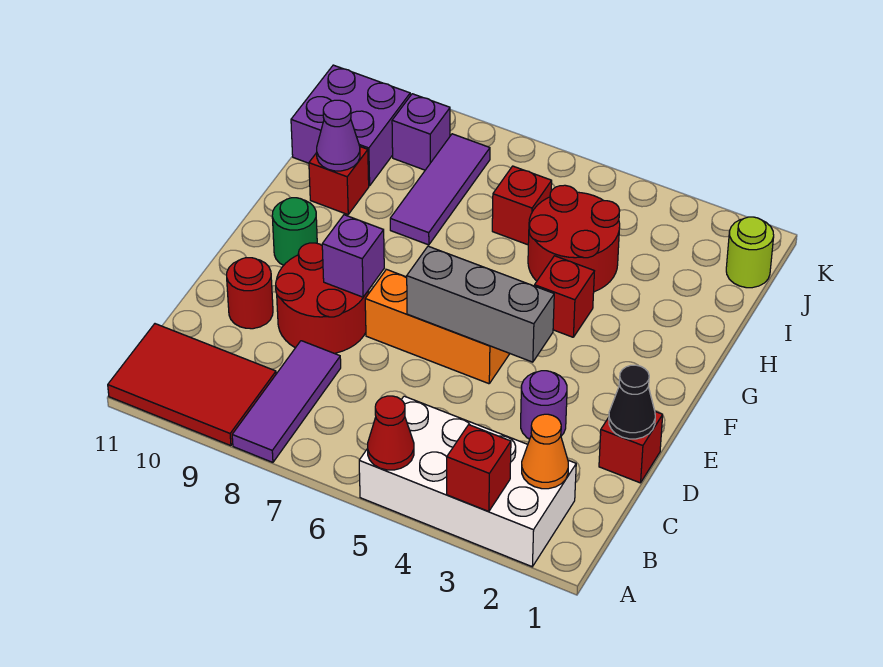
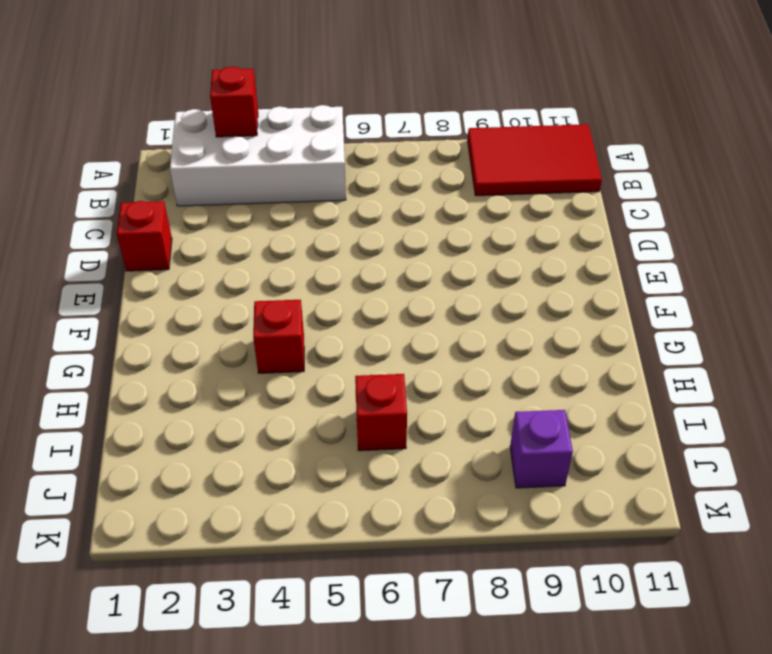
none -> purple tile A8:C8 level 1
none -> purple round brick D3 level 1
none -> red round brick D8:E9 level 1

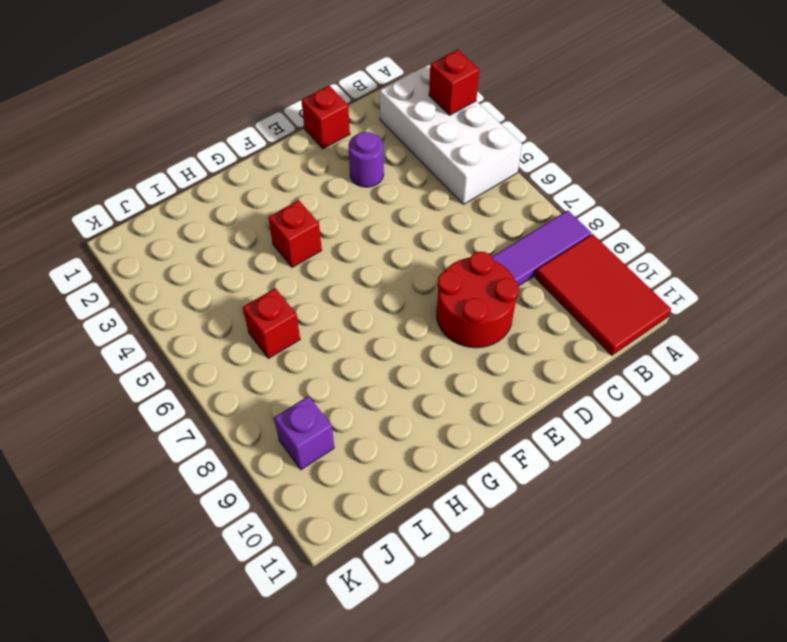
none -> red round brick D10 level 1
none -> orange brick E5:E7 level 1
none -> green round brick F10 level 1

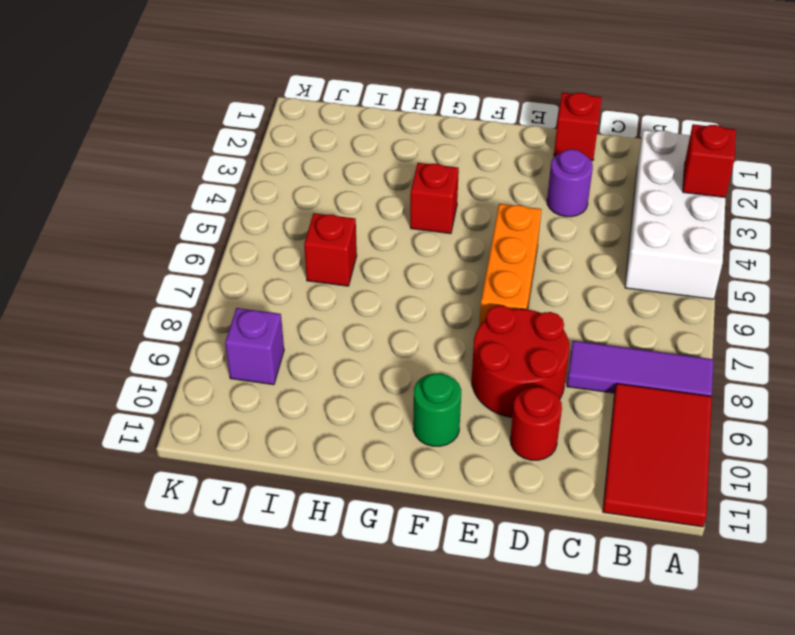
none -> red round brick H4:I5 level 1
none -> purple tile H8:J8 level 1
none -> red brick H10 level 1

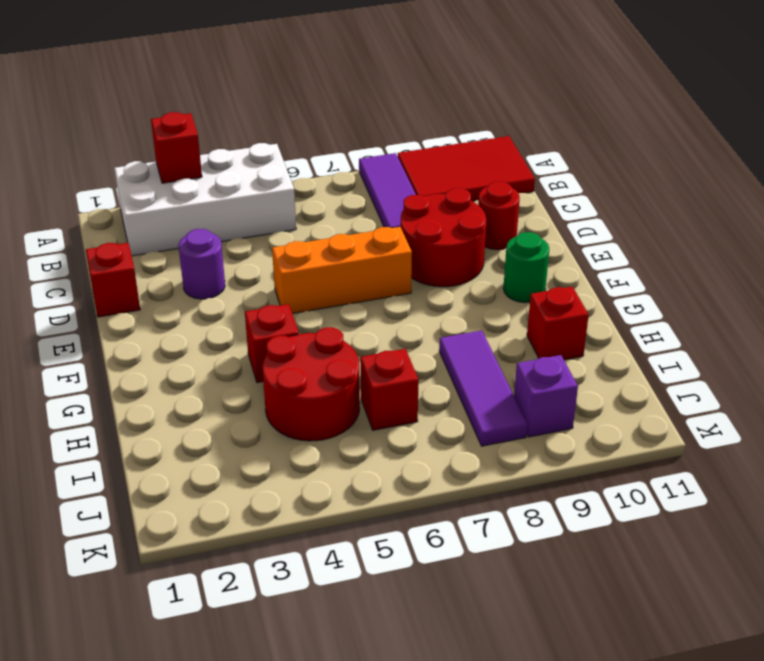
none -> purple brick I10:J11 level 1
none -> lime round brick J1 level 1
none -> red cone A5 level 2

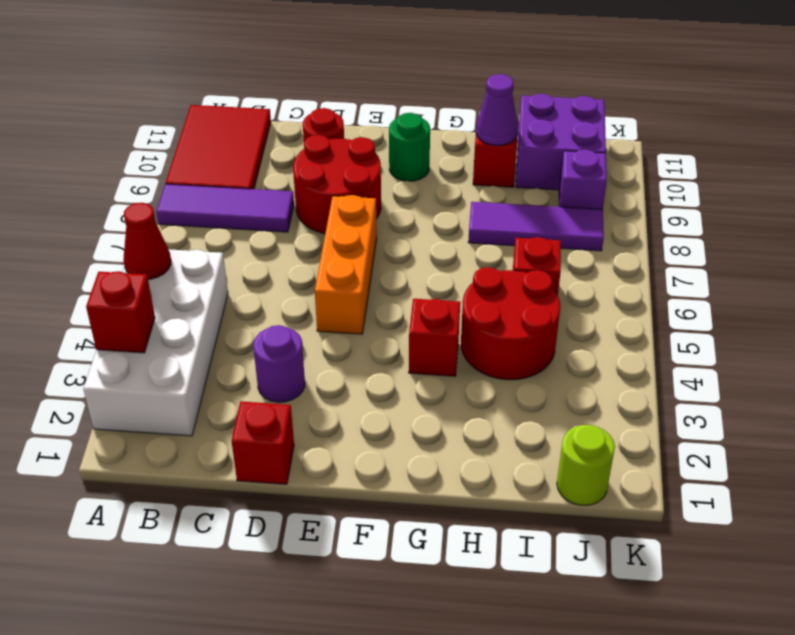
none -> orange cone B2 level 2
none -> black cone D1 level 2
none -> grey brick E4:E6 level 2

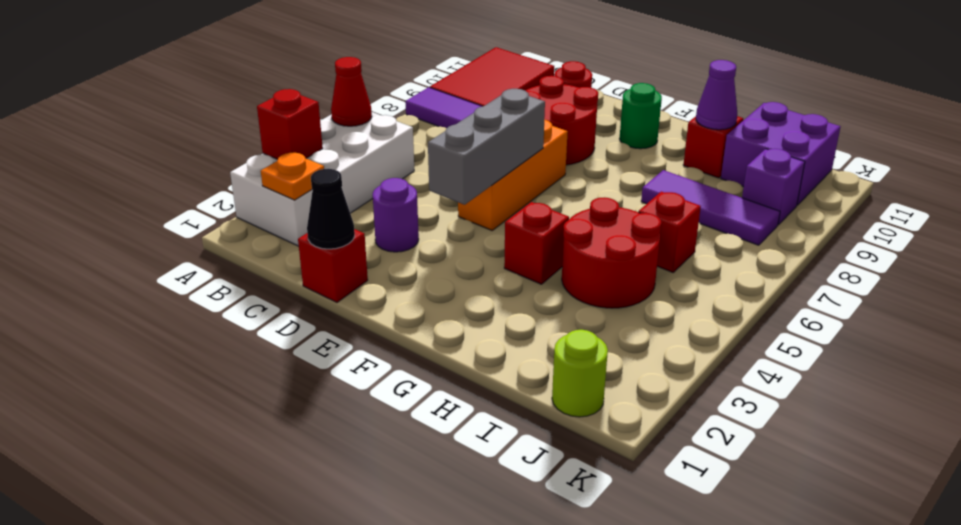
orange plate B2 level 2 -> orange cone B2 level 2
none -> purple brick E8 level 2

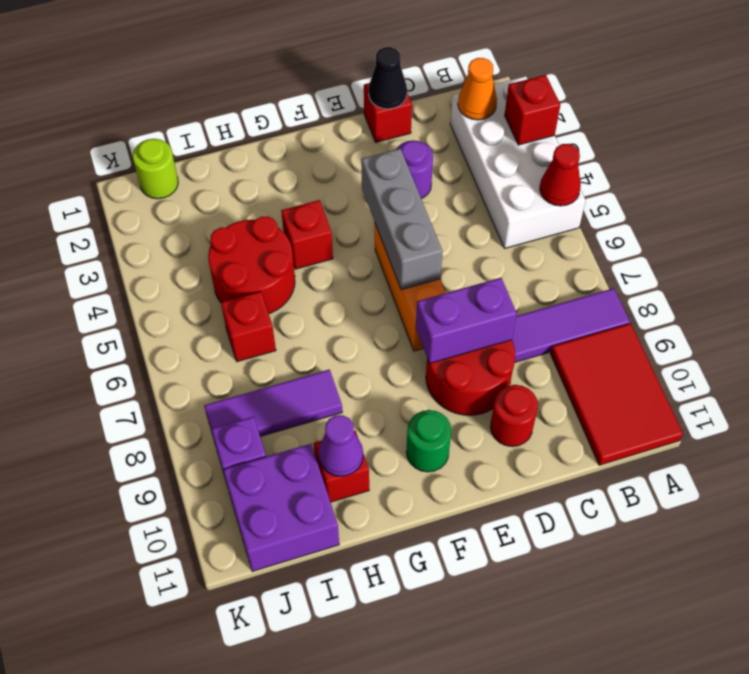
purple brick D8:E8 level 2 -> purple brick E8 level 2

